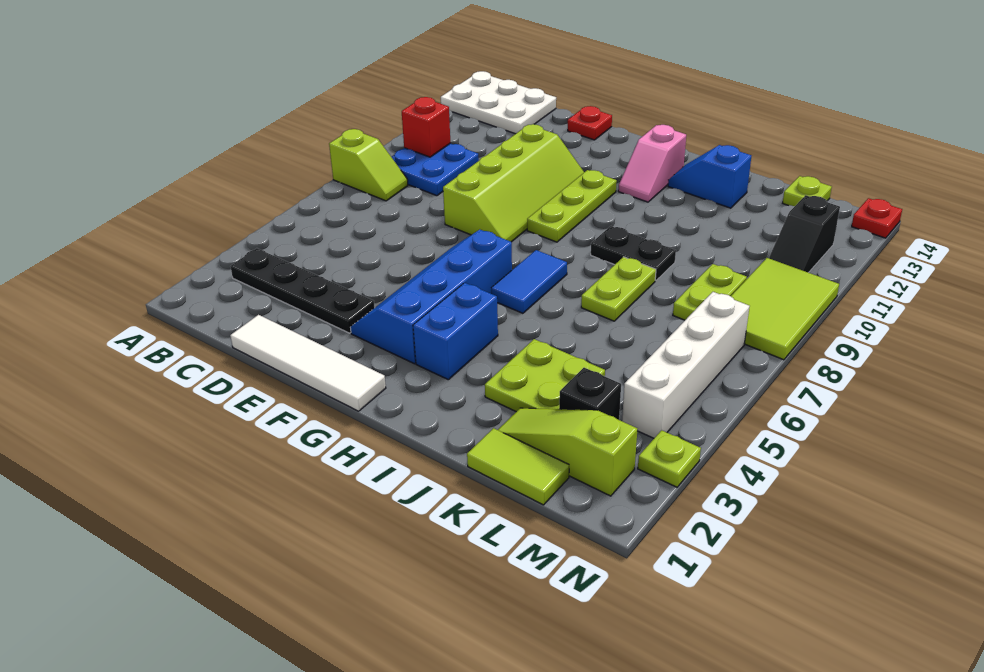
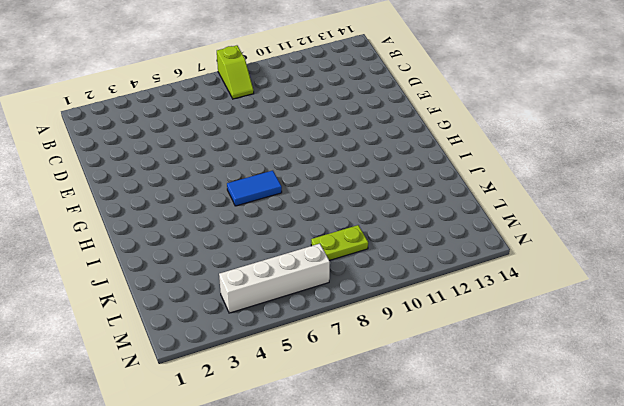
none -> white plate A13:C14 level 1
none -> black plate B3:E3 level 1
none -> blue plate B9:C10 level 1

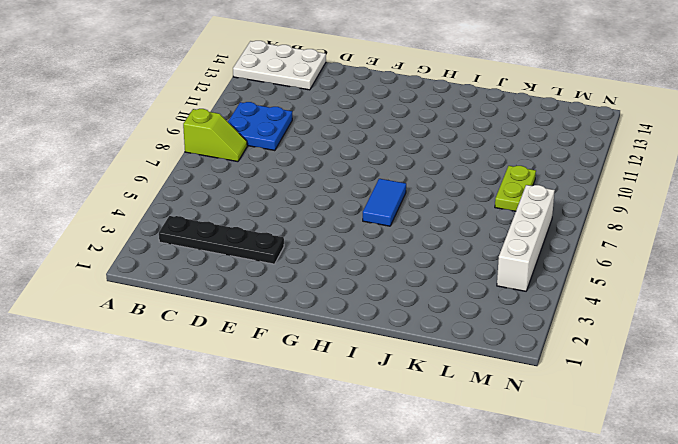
none -> white tile D1:G1 level 1
none -> lime slope E8:F11 level 1 top E
none -> red plate E14 level 1

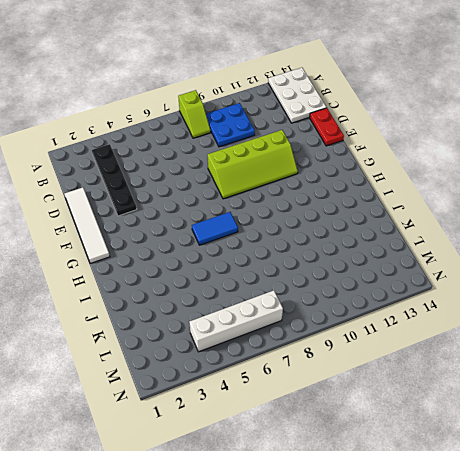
red plate D14:E14 level 1 -> red plate E14 level 1
none -> blue slope F3:G6 level 1 top G
none -> lime plate G9:G11 level 1
none -> blue brick H3:H4 level 1

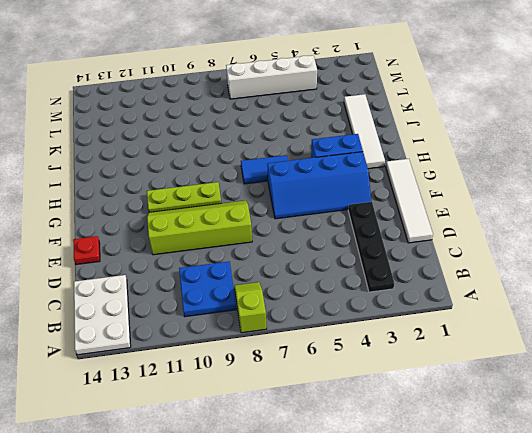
white tile H2:K2 level 1 -> lime slope K2:M2 level 1 top M
none -> pink slope H12:H13 level 1 top 13
none -> black plate I9:J9 level 1
none -> blue slope I13:J13 level 1 top J

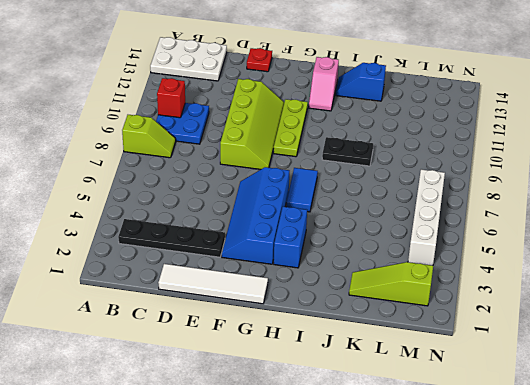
none -> lime plate J3:K4 level 1
none -> lime plate J7:J8 level 1
none -> lime tile K1:L1 level 1

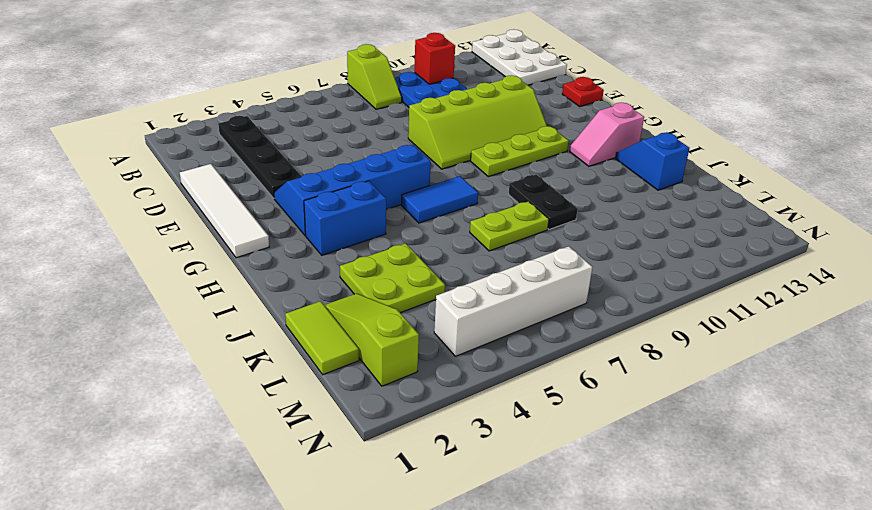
none -> black brick L3 level 1
none -> lime plate L8:L9 level 1
none -> lime plate L14 level 1

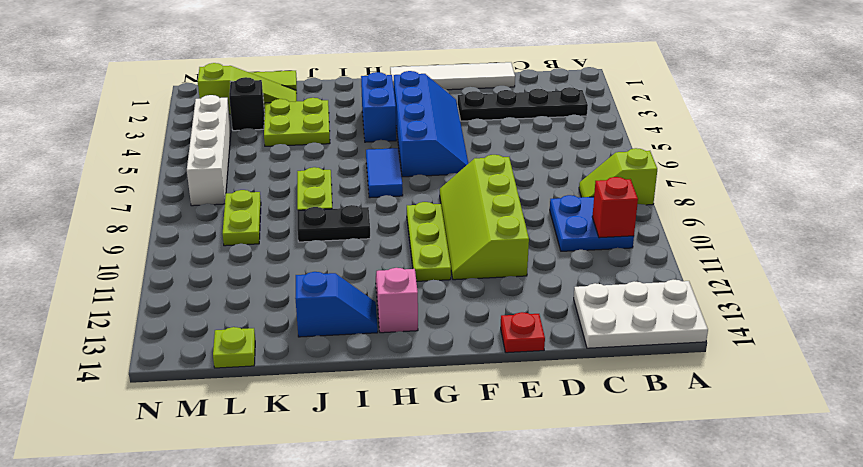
none -> lime tile M8:N10 level 1
none -> black slope M11:M12 level 1 top 12
none -> lime plate N3 level 1

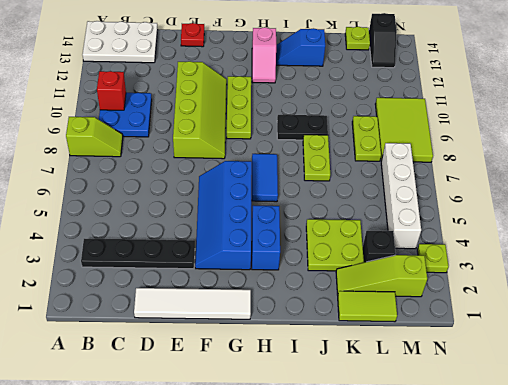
black slope M13:M14 level 1 top 14 -> black slope M11:M12 level 1 top 12
none -> red plate N14 level 1

